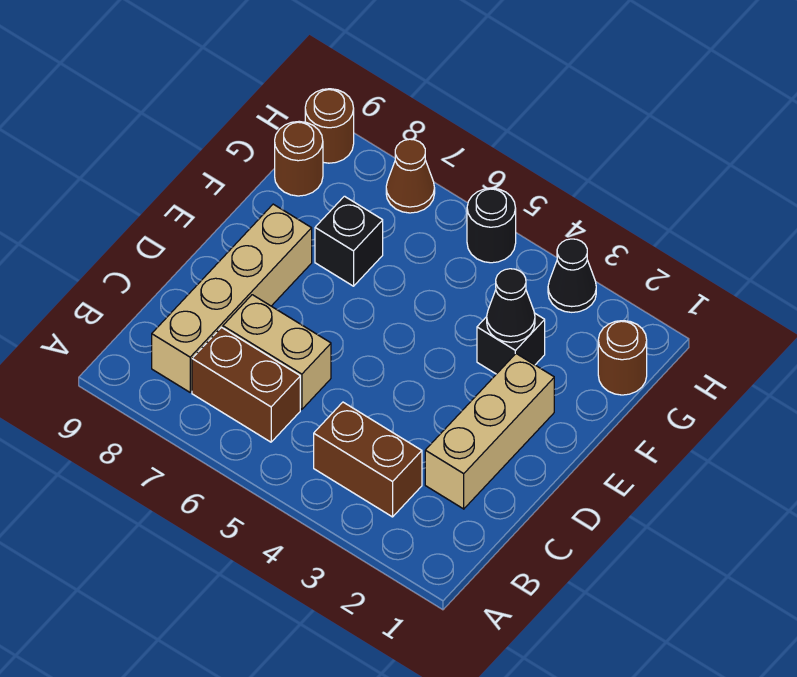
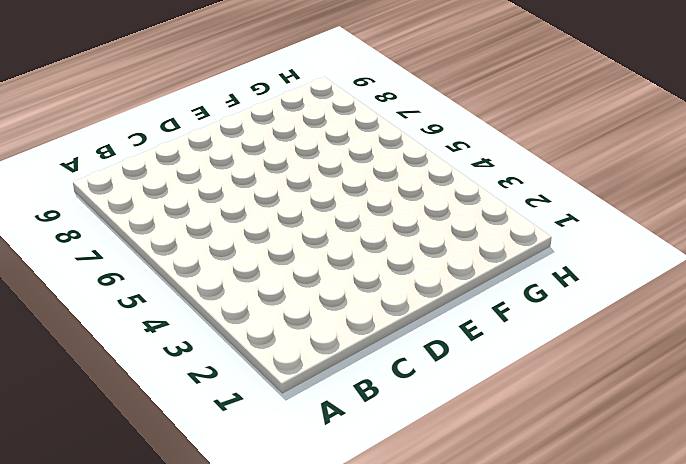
none -> brown brick B3:B4 level 1
none -> brown brick B6:B7 level 1
none -> tan brick B8:E8 level 1

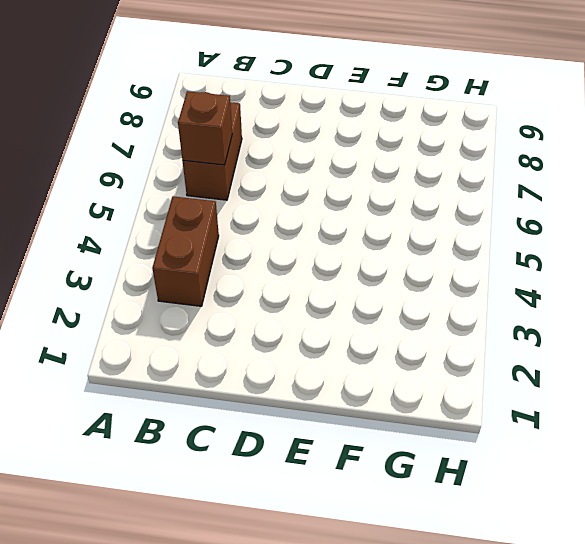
brown brick B6 level 2 -> none
none -> tan brick B8:E8 level 1
none -> tan brick C2:E2 level 1
none -> tan brick C6:C7 level 1

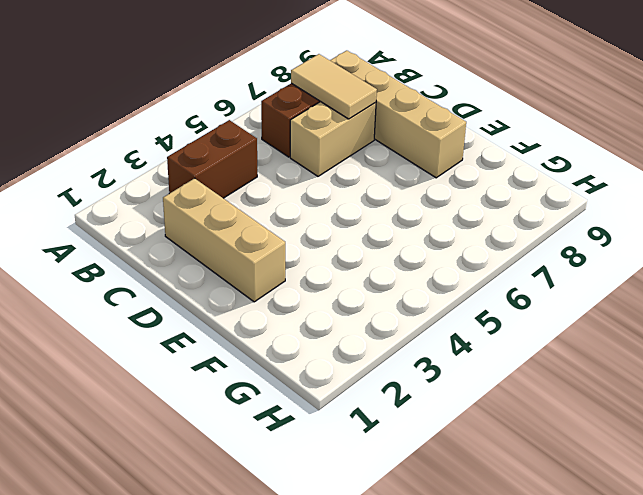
tan tile B7:C7 level 2 -> none
none -> black brick F3 level 1
none -> black brick F7 level 1
none -> brown round brick G1 level 1

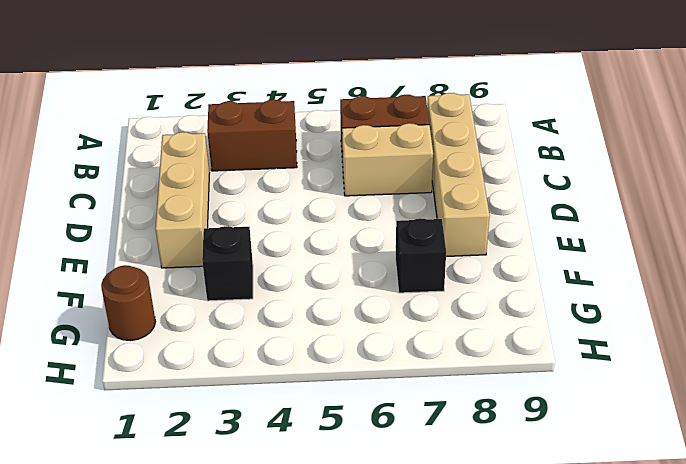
none -> brown round brick G9 level 1
none -> black cone H3 level 1
none -> black round brick H5 level 1

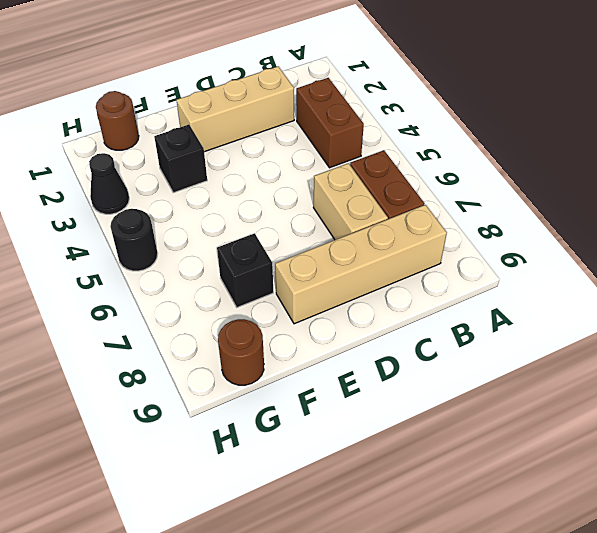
none -> brown cone H7 level 1
none -> brown round brick H9 level 1
none -> black cone F3 level 2

